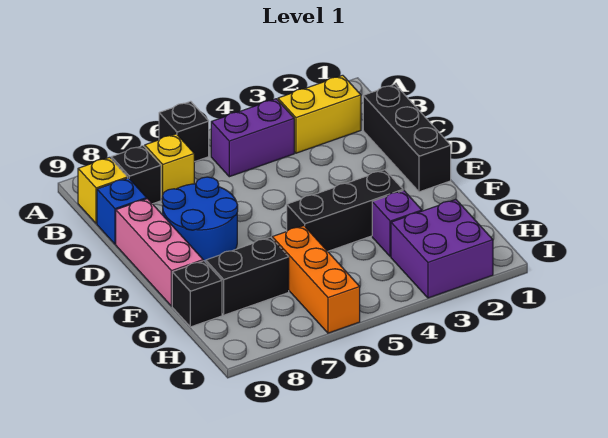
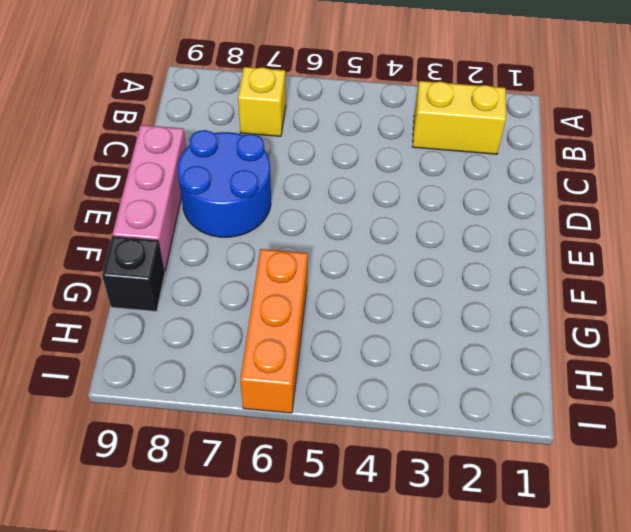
none -> black brick A6 level 1
none -> purple brick B4:B5 level 1
none -> black brick B8 level 1

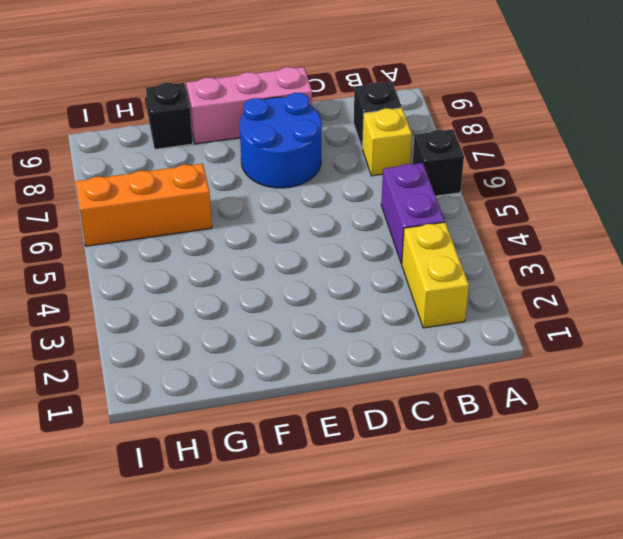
none -> yellow brick B9 level 1
none -> black brick C1:E1 level 1
none -> blue brick C9 level 1

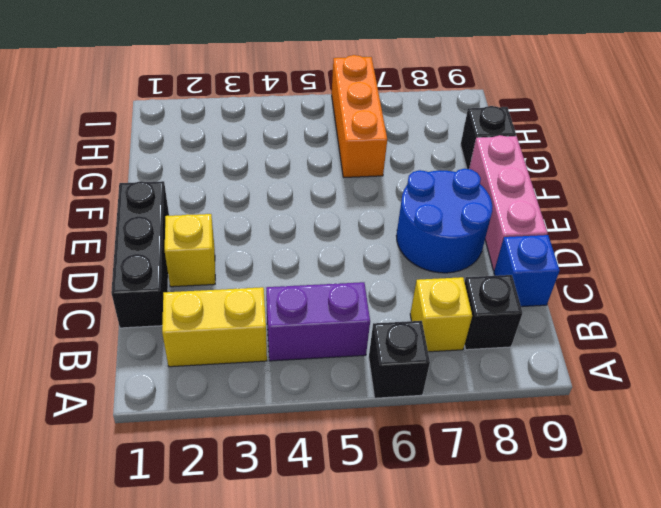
yellow brick D2 level 1 -> yellow brick B9 level 1
none -> black brick F3:F5 level 1
none -> purple brick G3 level 1
none -> black brick G7:G8 level 1

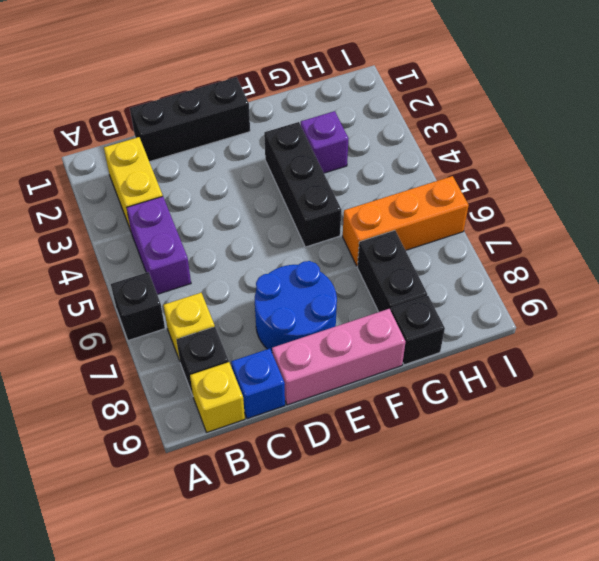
none -> purple brick H2:I3 level 1

